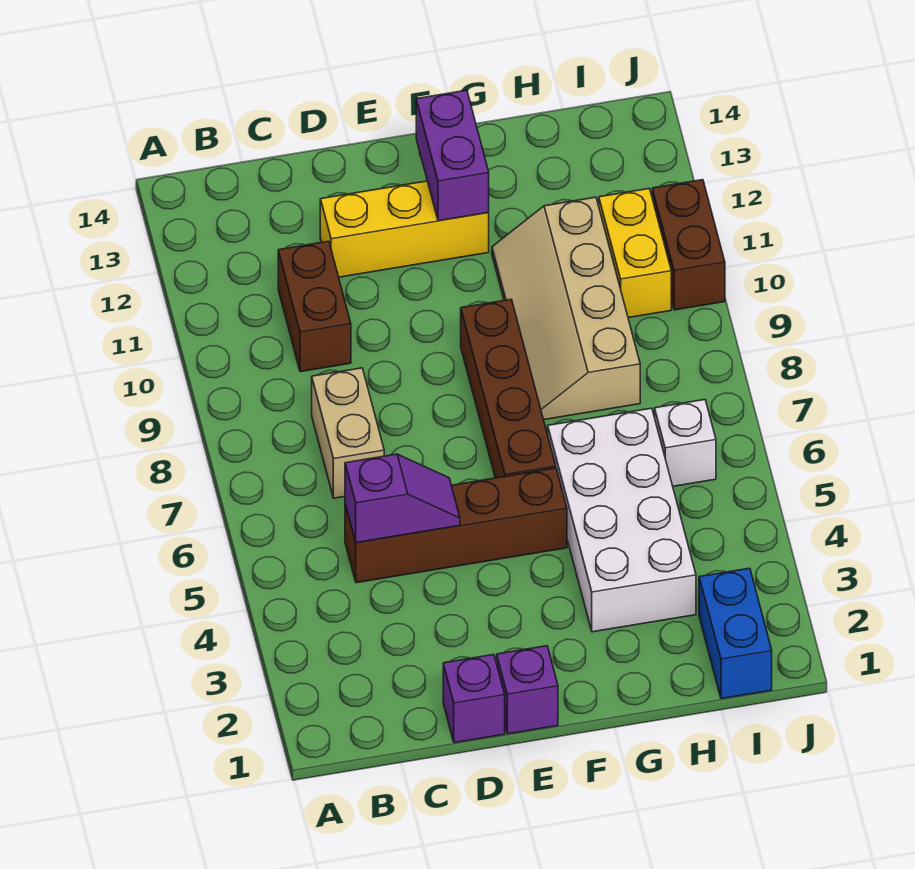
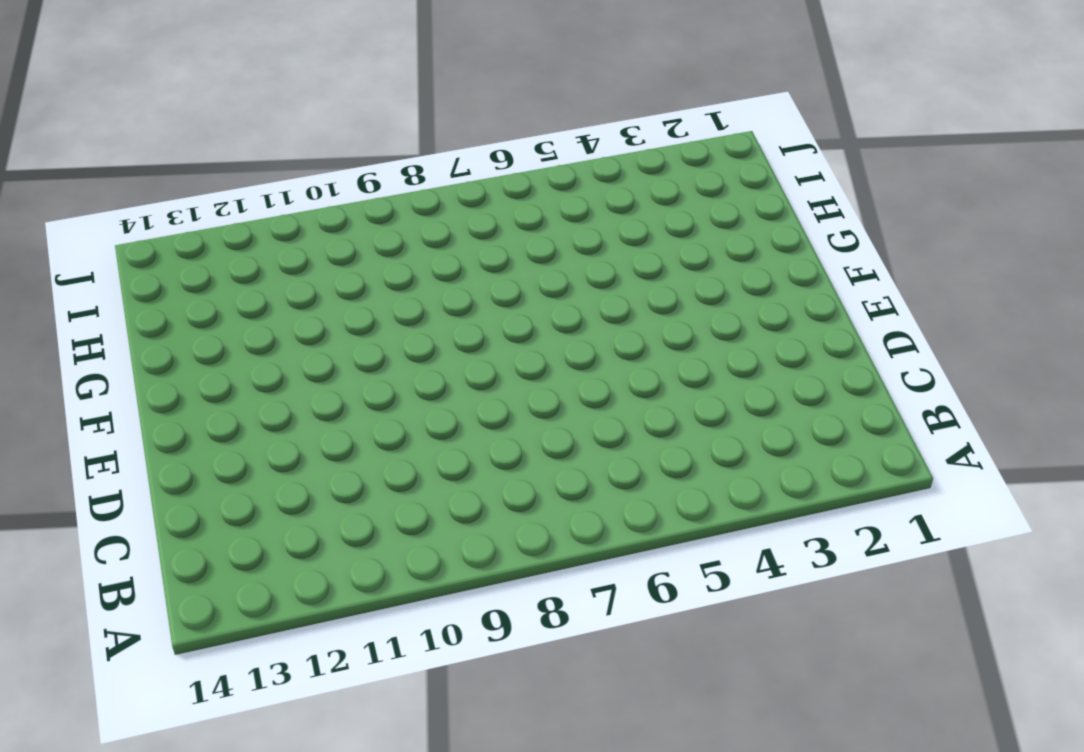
none -> brown brick C5:F5 level 1
none -> tan brick C7:C8 level 1
none -> brown brick C10:C11 level 1

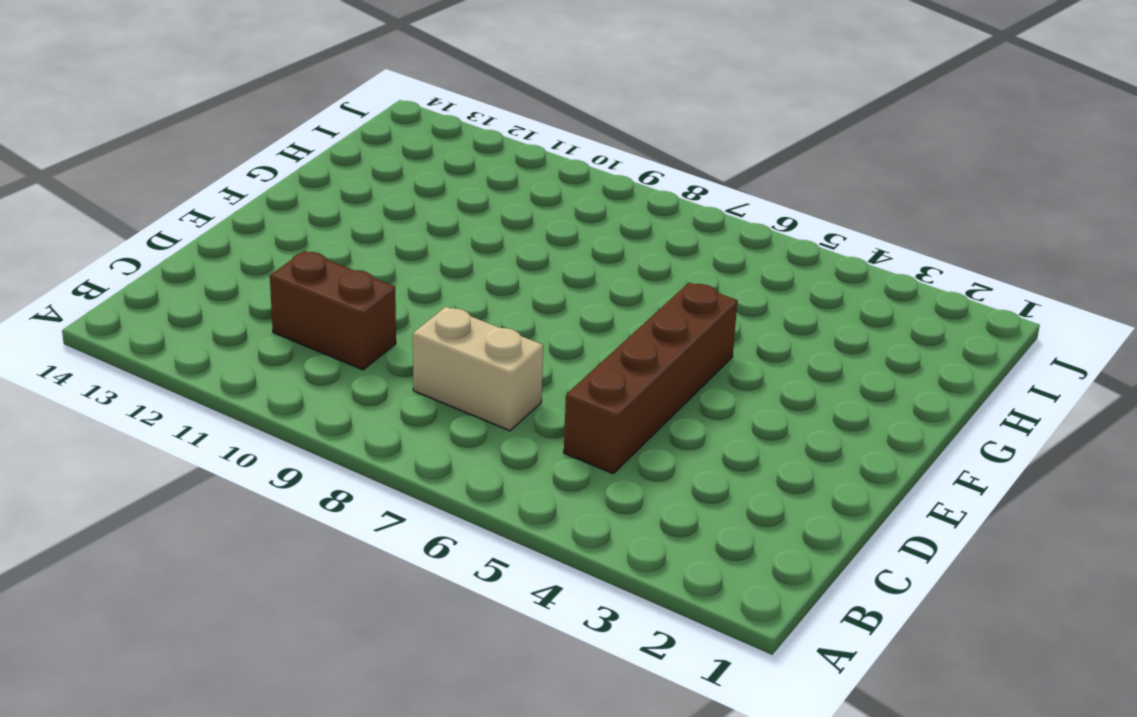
none -> purple brick D1 level 1
none -> yellow brick D12:F12 level 1
none -> purple brick E1 level 1

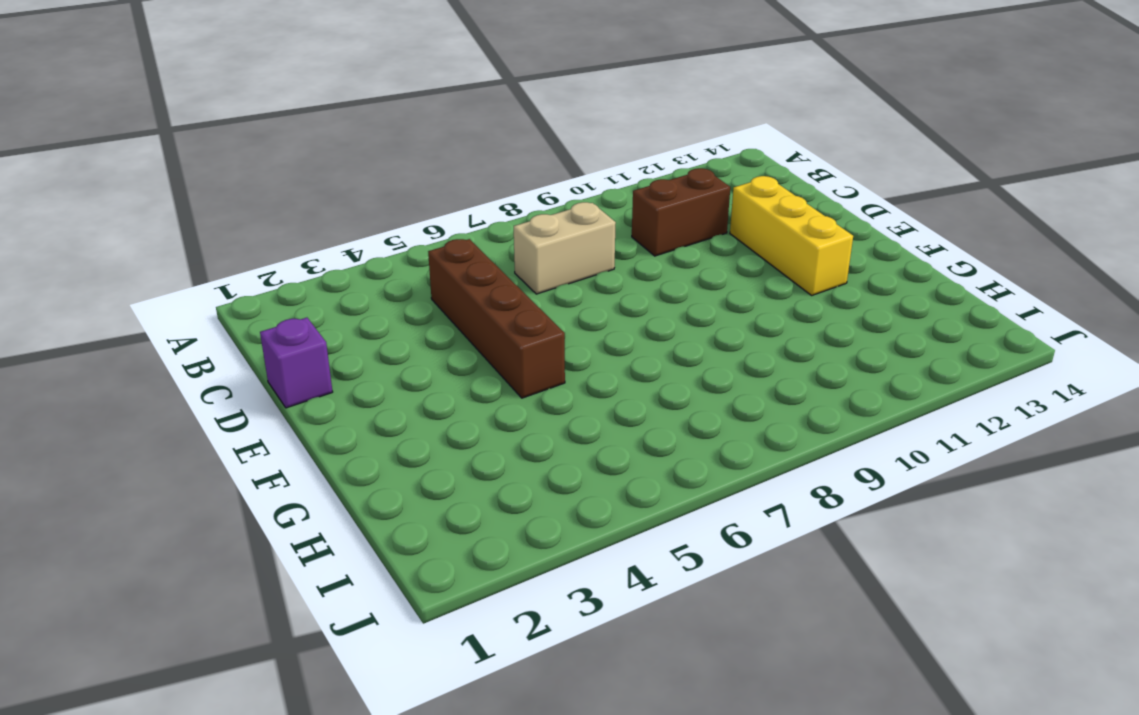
none -> purple brick E1 level 1
none -> brown brick F6:F9 level 1
none -> white brick G3:H6 level 1

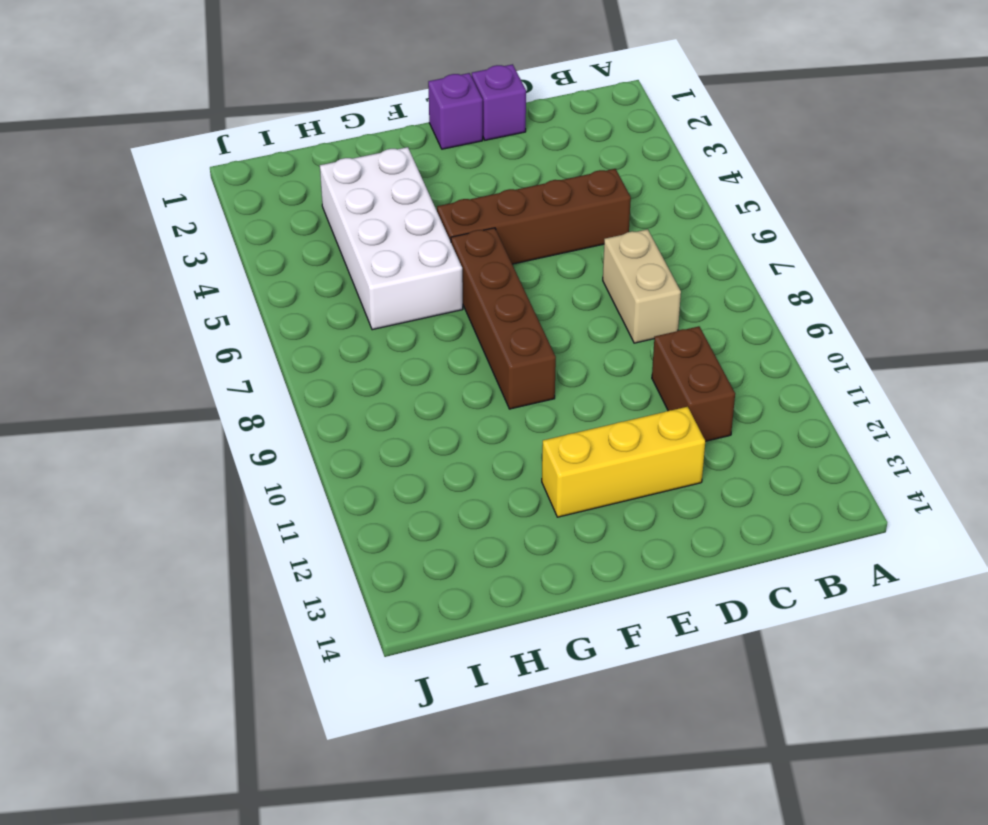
none -> tan slope G8:H11 level 1 top H
none -> blue brick I1:I2 level 1
none -> white brick I6 level 1

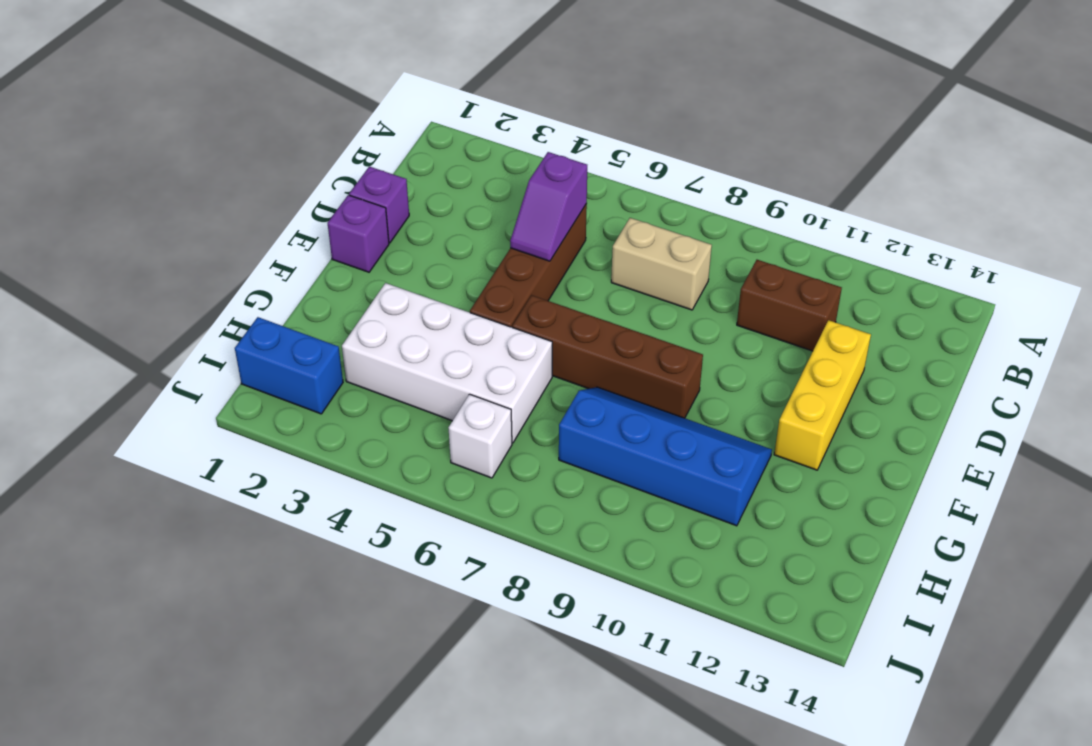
blue slope G8:H11 level 1 top H -> tan slope G8:H11 level 1 top H
none -> yellow brick I10:I11 level 1
none -> brown brick J10:J11 level 1
none -> purple brick F12:F13 level 2

